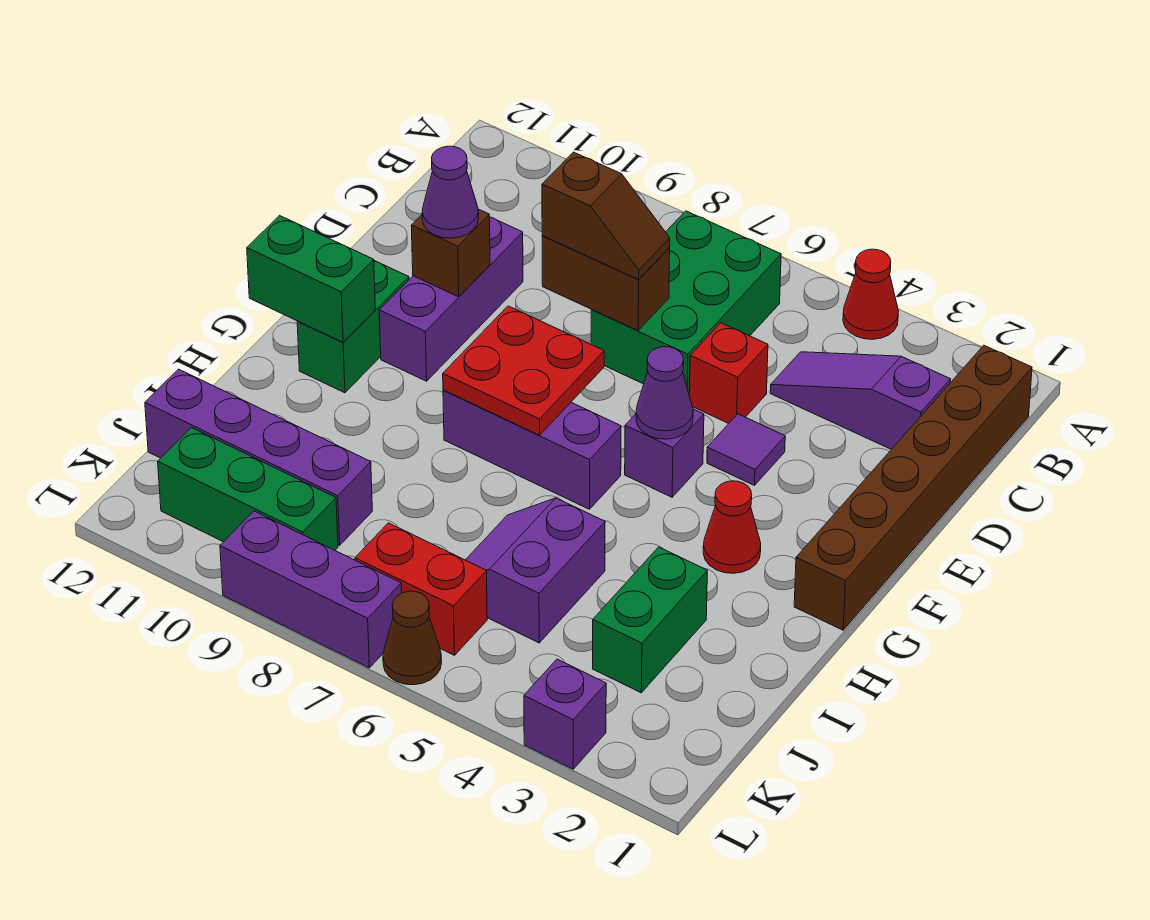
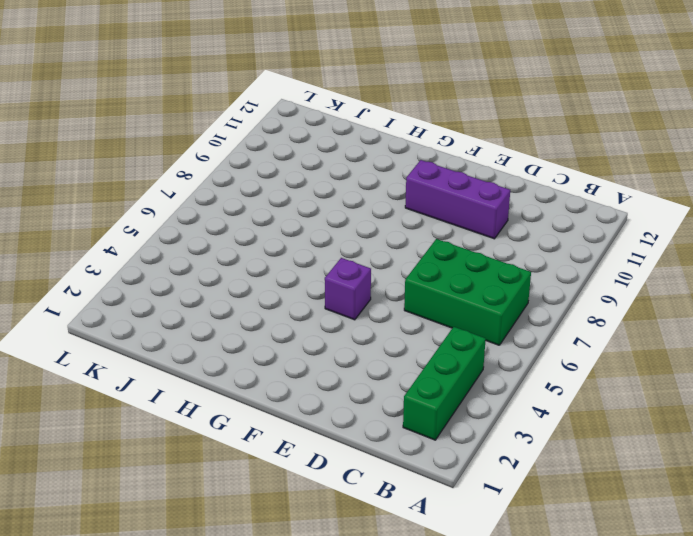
green brick B2:B4 level 1 -> green brick K9:K11 level 1
none -> red cone A4 level 1
none -> brown brick B1:G1 level 1
none -> purple slope C2:C4 level 1 top 2

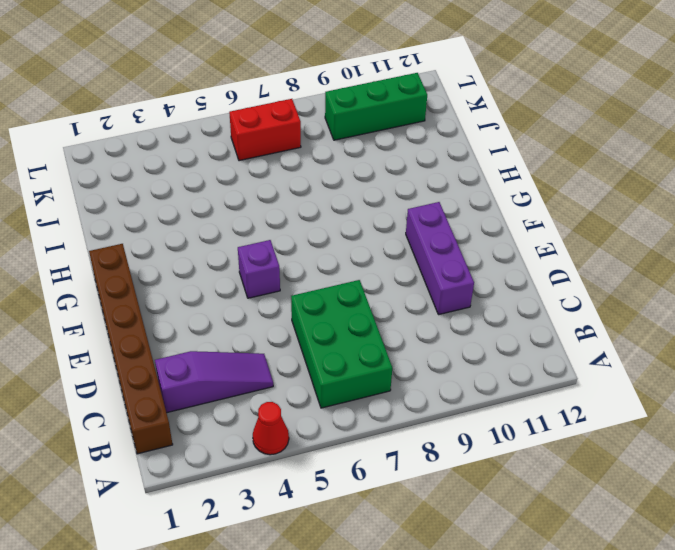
none -> red brick D5 level 1
none -> purple tile E4 level 1
none -> green brick F11:G11 level 1

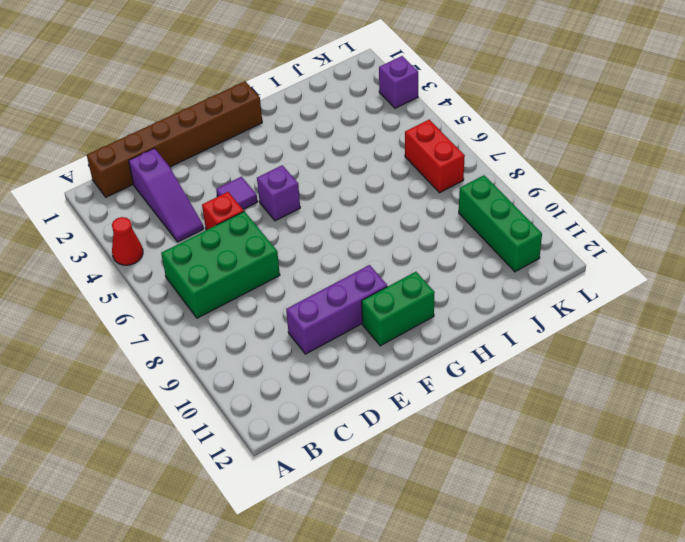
none -> red cone G3 level 1
none -> purple brick G6:G8 level 1
none -> green brick I3:J3 level 1

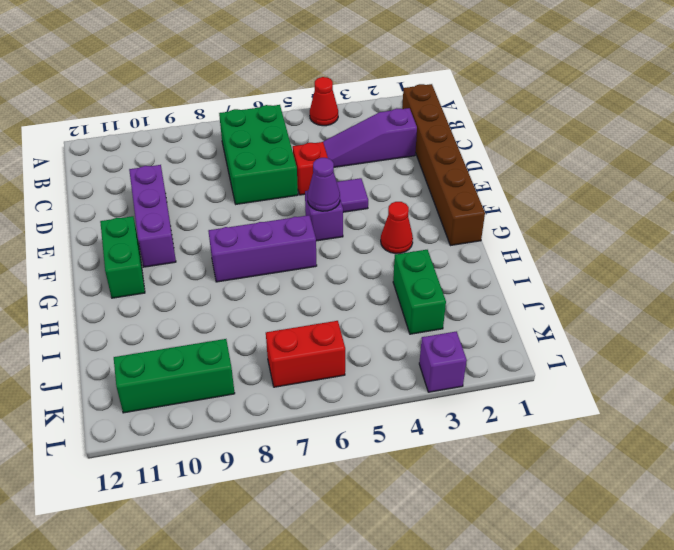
none -> purple slope I5:J6 level 1 top 5
none -> purple brick J9:J12 level 1
none -> brown cone L6 level 1

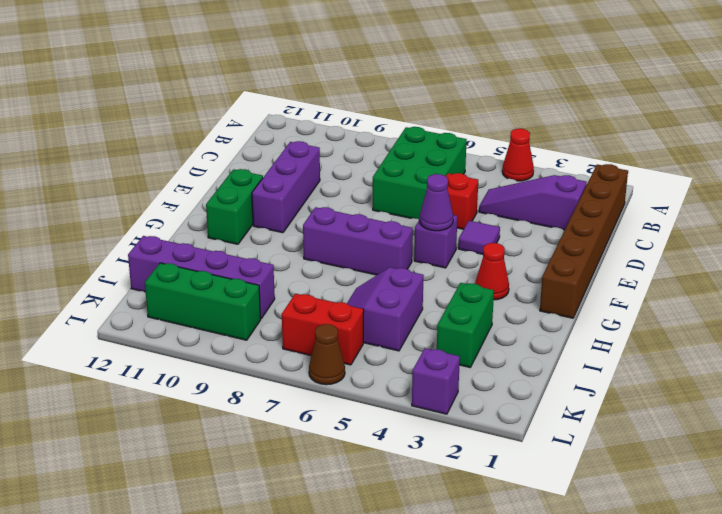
none -> purple brick L7:L9 level 1
none -> brown brick D7:D8 level 2
none -> brown brick E10 level 2

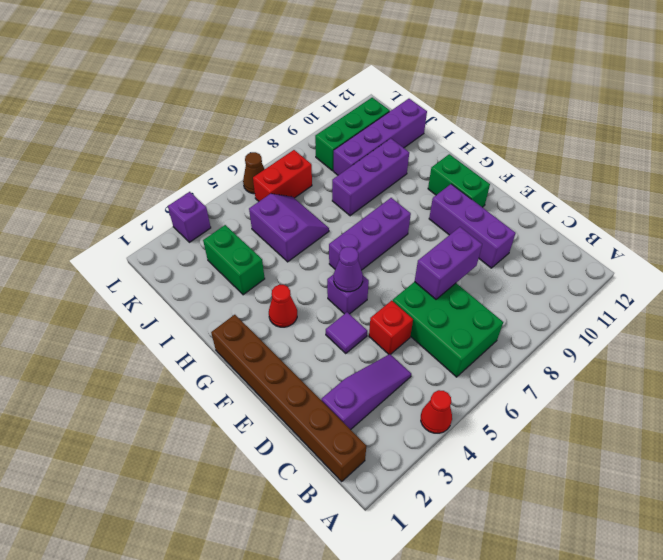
purple brick D7:D8 level 2 -> brown brick D7:D8 level 2
purple brick I8:I10 level 1 -> purple brick L7:L9 level 1
none -> brown brick E10 level 2
none -> red plate F7:G8 level 2
none -> green brick G11:G12 level 2

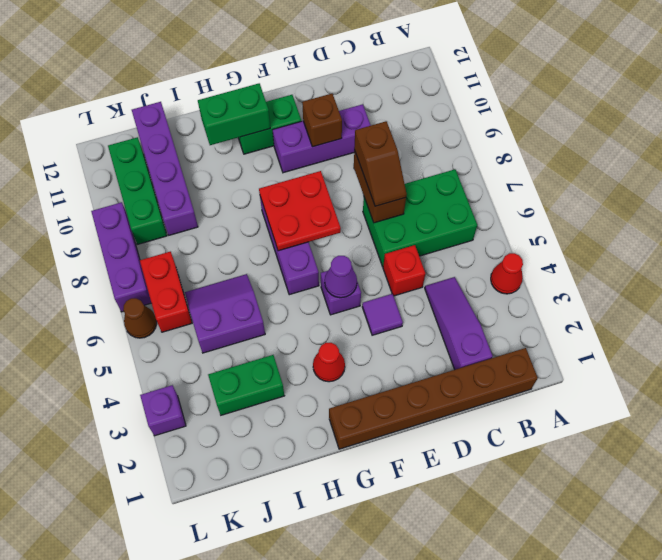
green brick G11:H11 level 2 -> green brick G11:G12 level 2
none -> purple cone E10 level 3

